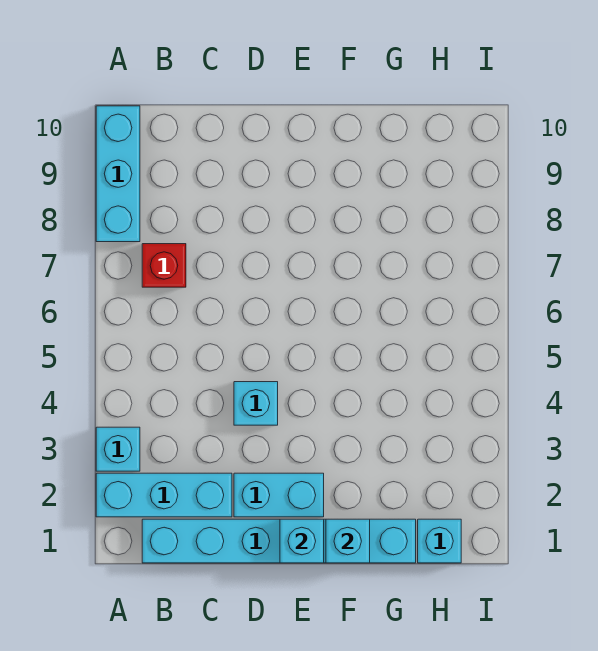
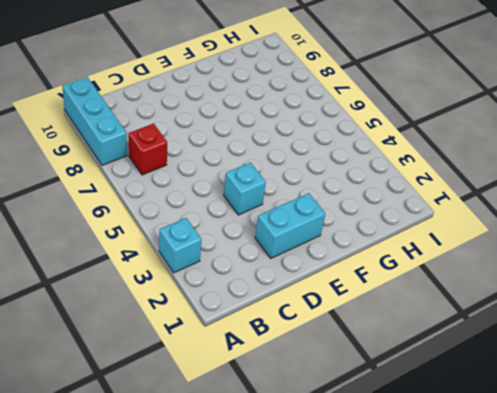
none -> cyan brick A2:C2 level 1
none -> cyan brick B1:G1 level 1

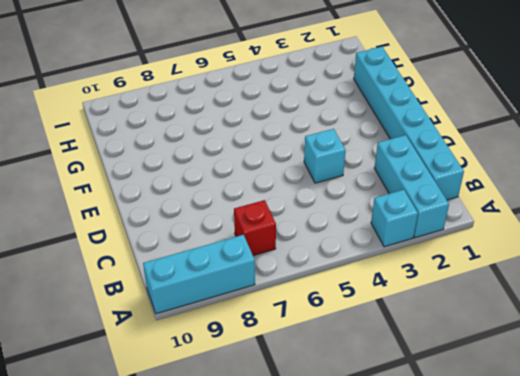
none -> cyan brick D2:E2 level 1
none -> cyan brick H1 level 1

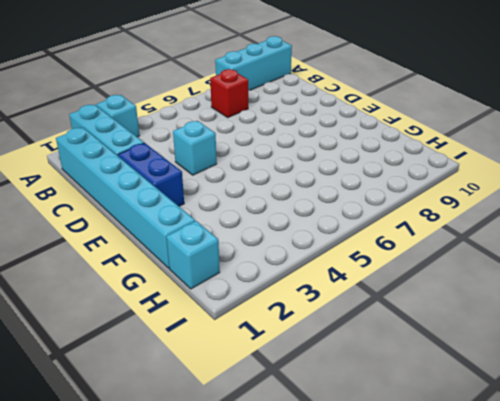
blue brick D2:E2 level 1 -> cyan brick D2:E2 level 1
none -> cyan brick E1 level 2
none -> cyan brick F1 level 2

